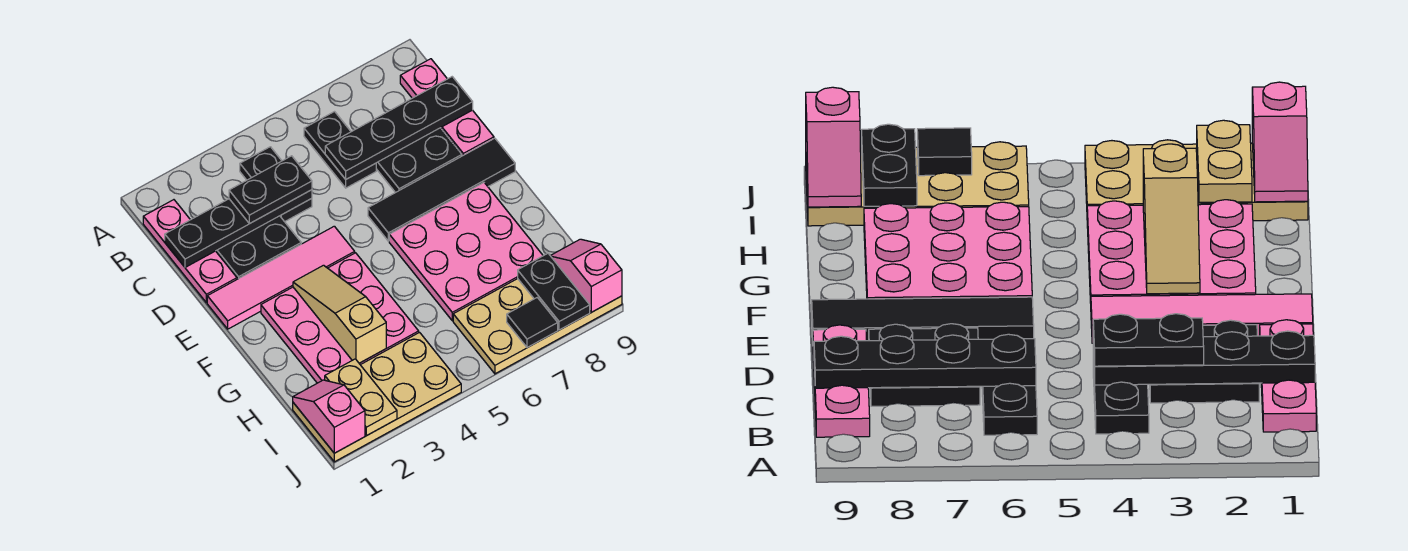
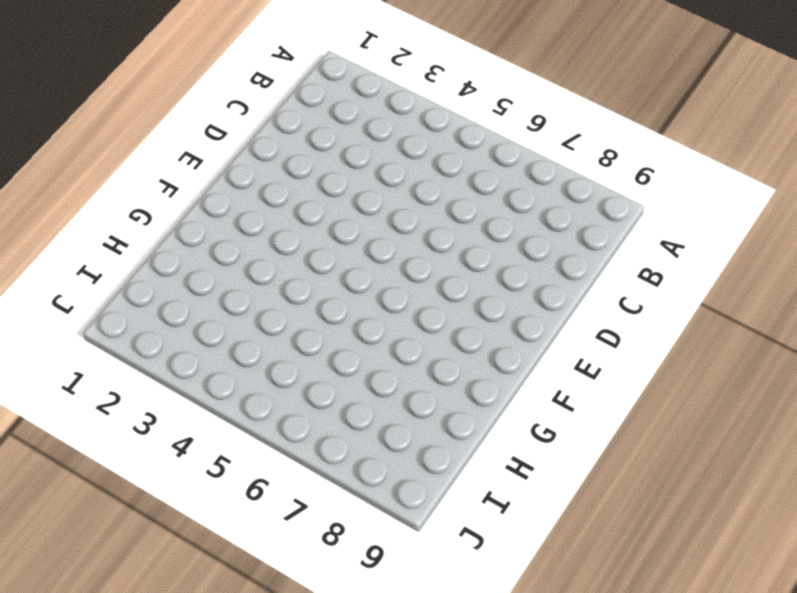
none -> pink plate B1:D1 level 1
none -> black plate B4:C4 level 1
none -> black plate B6:C6 level 1

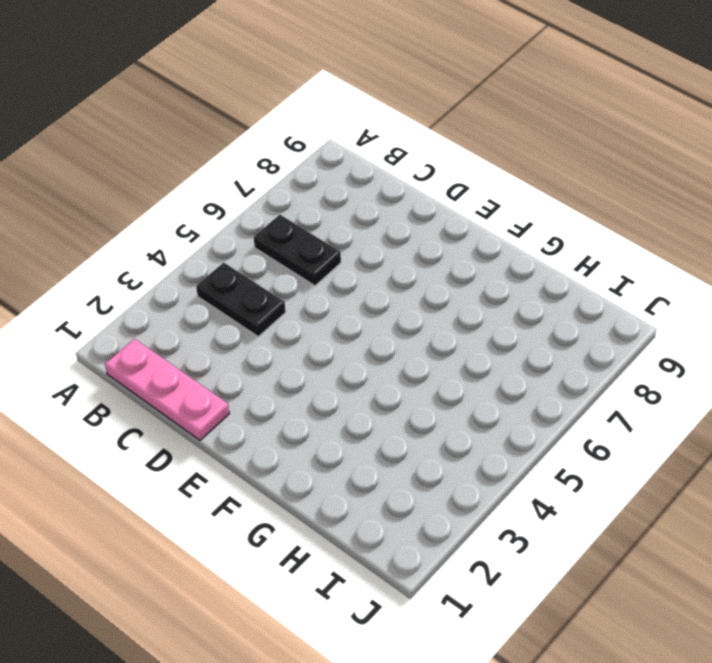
none -> pink plate B9:D9 level 1
none -> black plate C2:D3 level 1
none -> black plate C7:D8 level 1

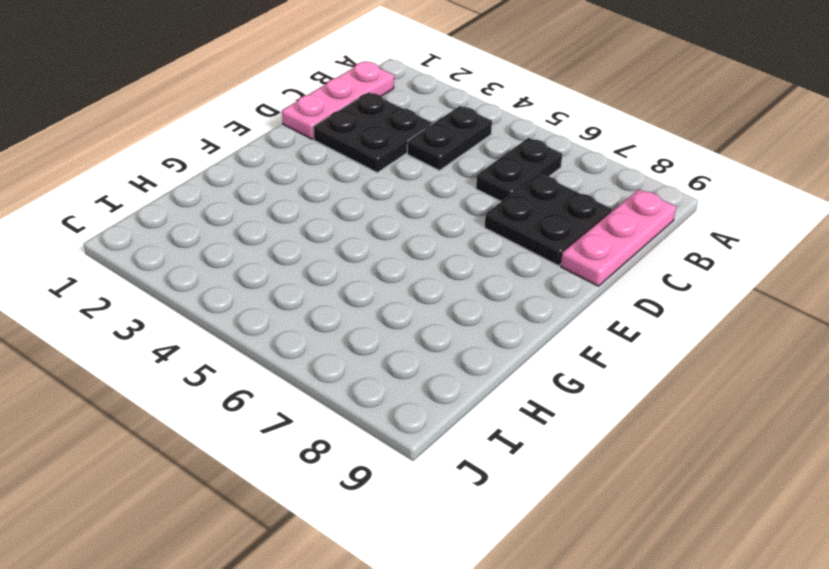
none -> pink tile E1:E4 level 1
none -> black tile E6:E9 level 1
none -> pink plate F2:H4 level 1

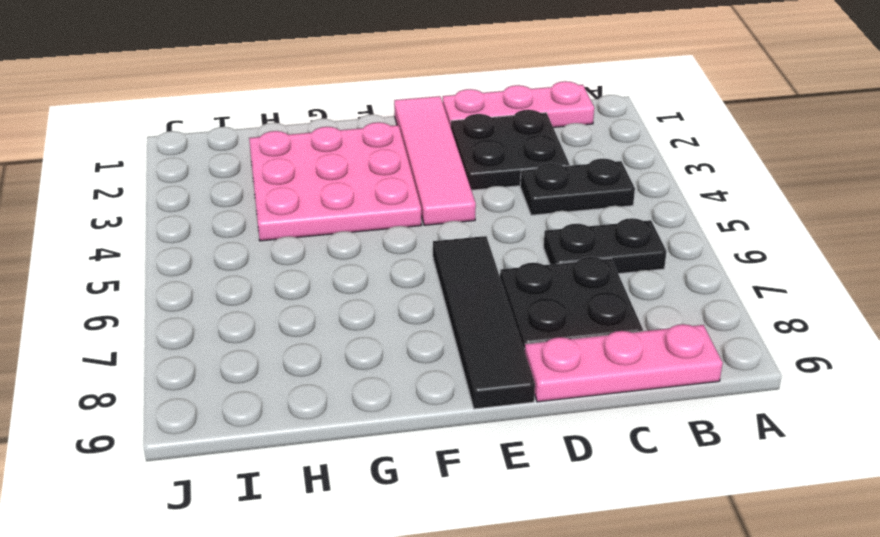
none -> pink plate F6:H8 level 1
none -> tan plate I1:J4 level 1
none -> tan plate I6:J9 level 1

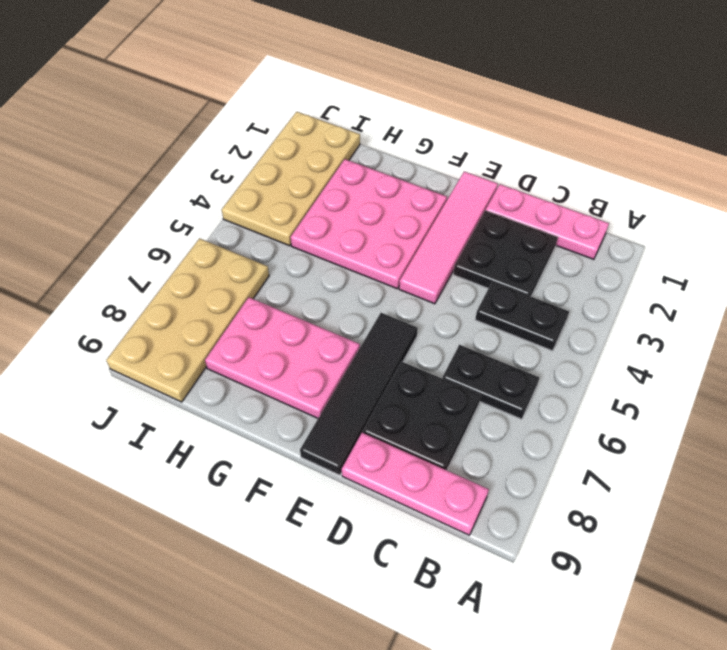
pink plate F7:H8 level 1 -> pink plate F6:H8 level 1
none -> black plate C1:C4 level 2
none -> black plate C6:C9 level 2
none -> tan slope F3:H3 level 2 top H

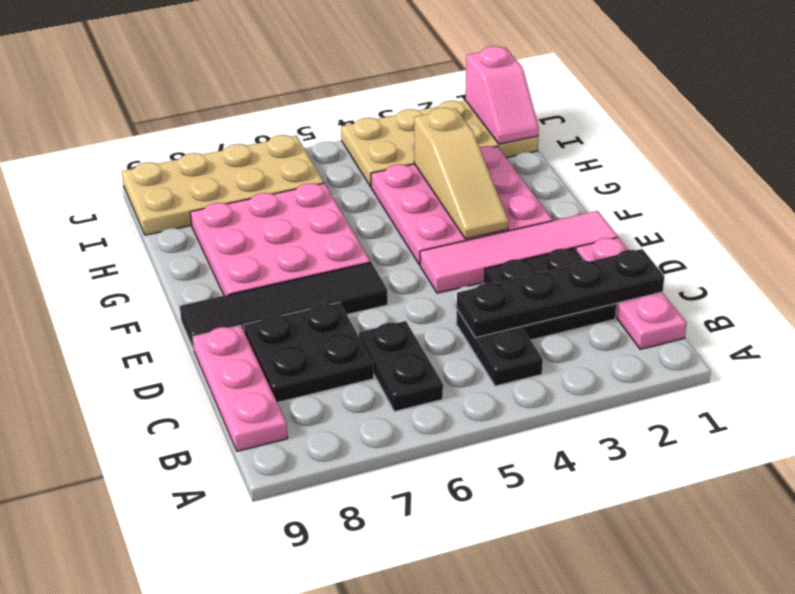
none -> black plate C6:C9 level 2
none -> tan plate I2:J2 level 2
none -> black plate I8:J8 level 2

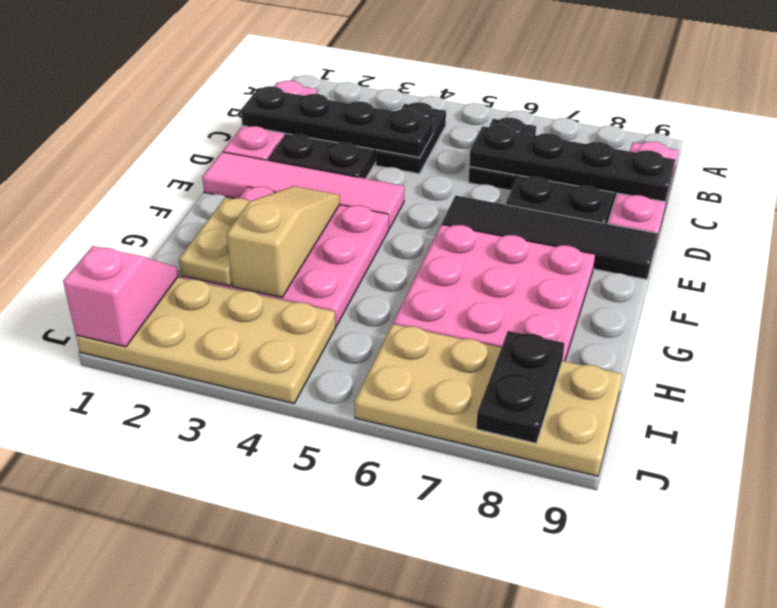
tan plate G2:H2 level 2 -> tan plate I2:J2 level 2
none -> pink slope I9:J9 level 2 top J
none -> black tile J7 level 2
none -> black plate C3:C4 level 3

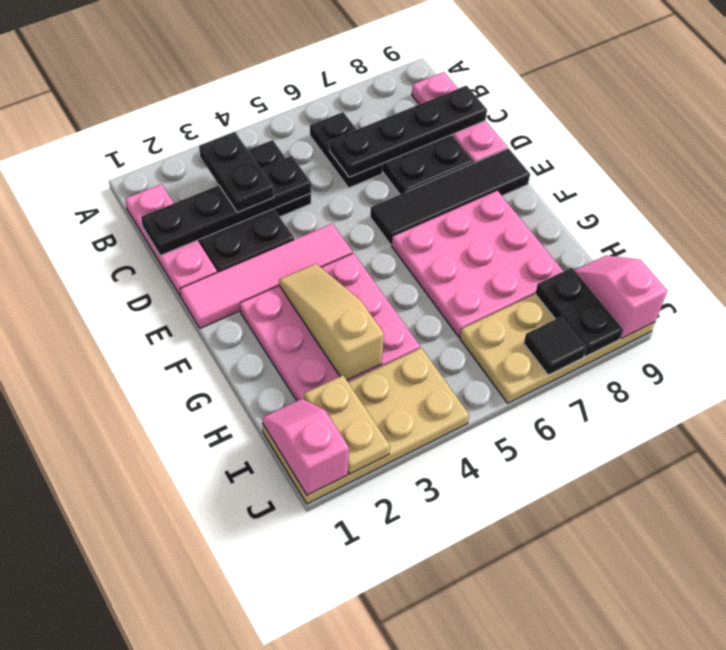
black plate B3:C3 level 3 -> black plate C3:C4 level 3

